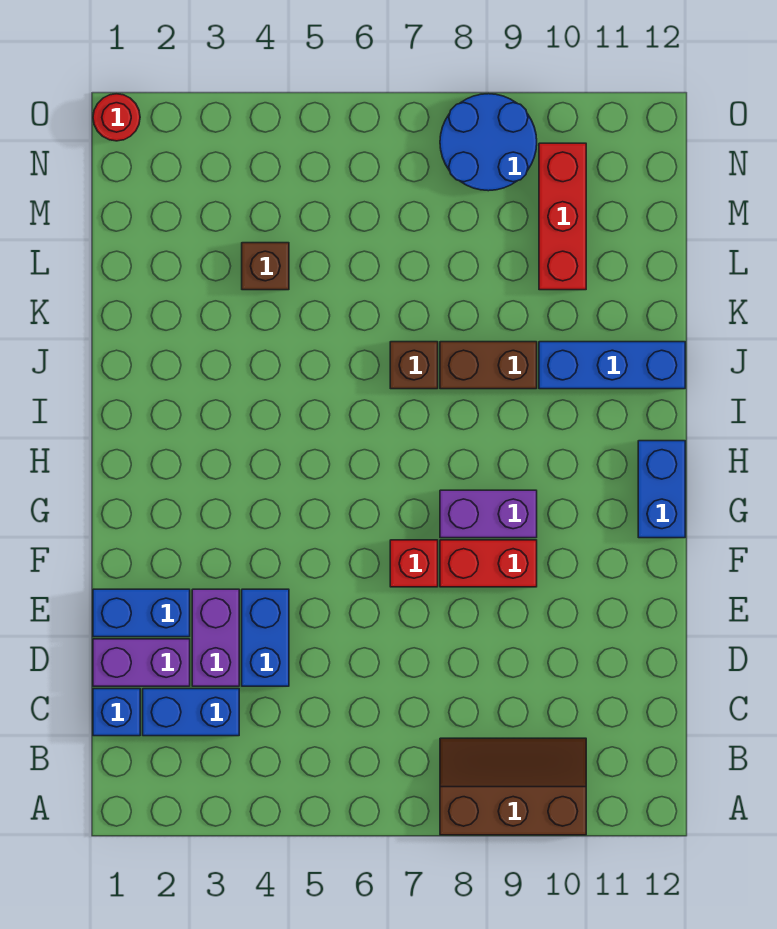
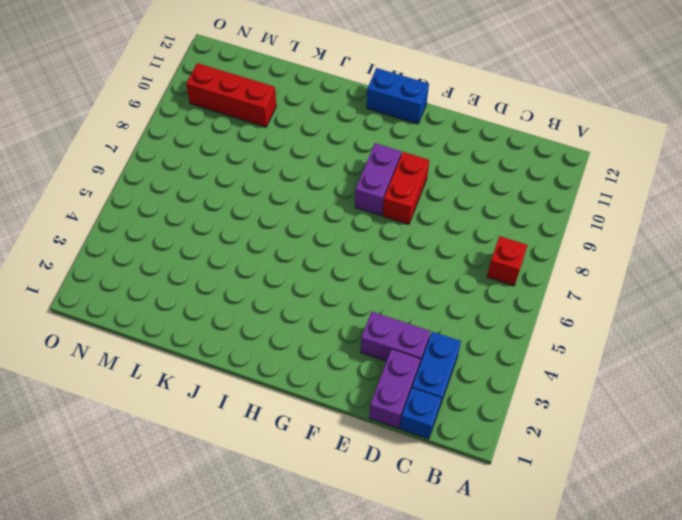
red brick B7 level 1 -> red brick F7 level 1
none -> brown slope A8:B10 level 1 top A
none -> blue brick D4:E4 level 1
none -> blue brick E1:E2 level 1

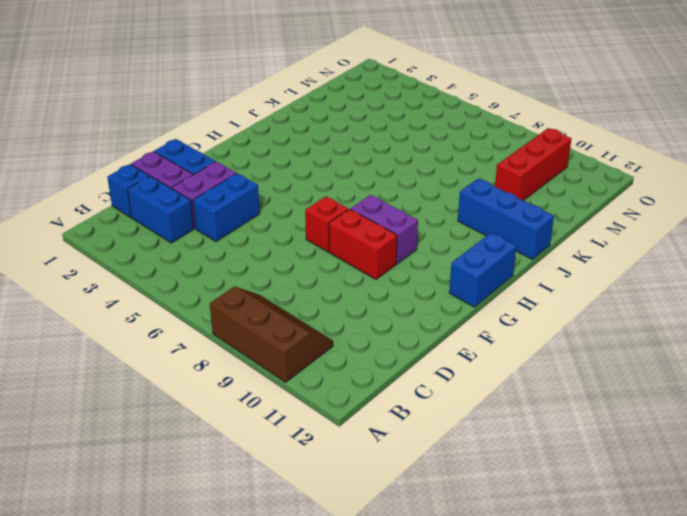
none -> brown brick J7 level 1
none -> brown brick J8:J9 level 1
none -> brown brick L4 level 1

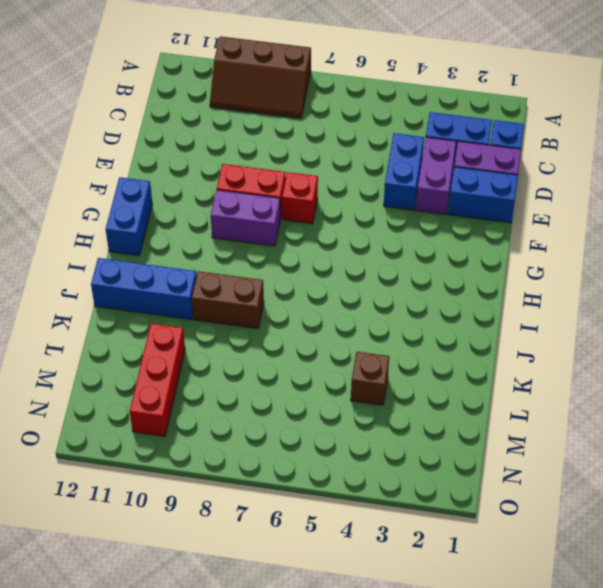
none -> brown brick J7 level 1
none -> blue round brick N8:O9 level 1
none -> red round brick O1 level 1

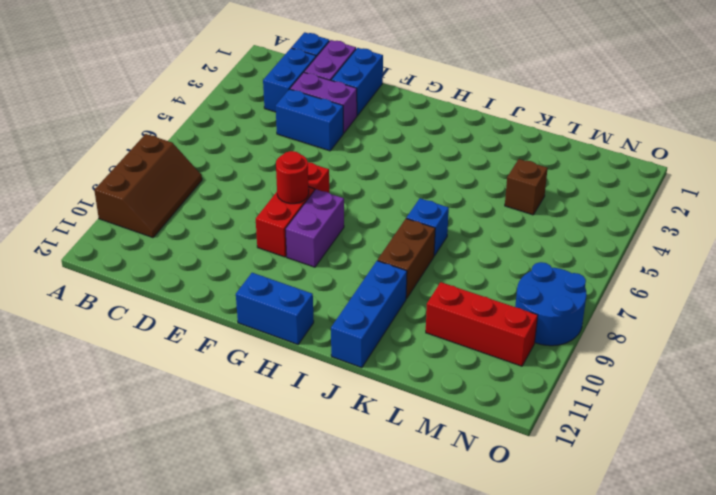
red round brick F8 level 2 -> red round brick O1 level 1
blue brick J7 level 1 -> brown brick J7 level 1

